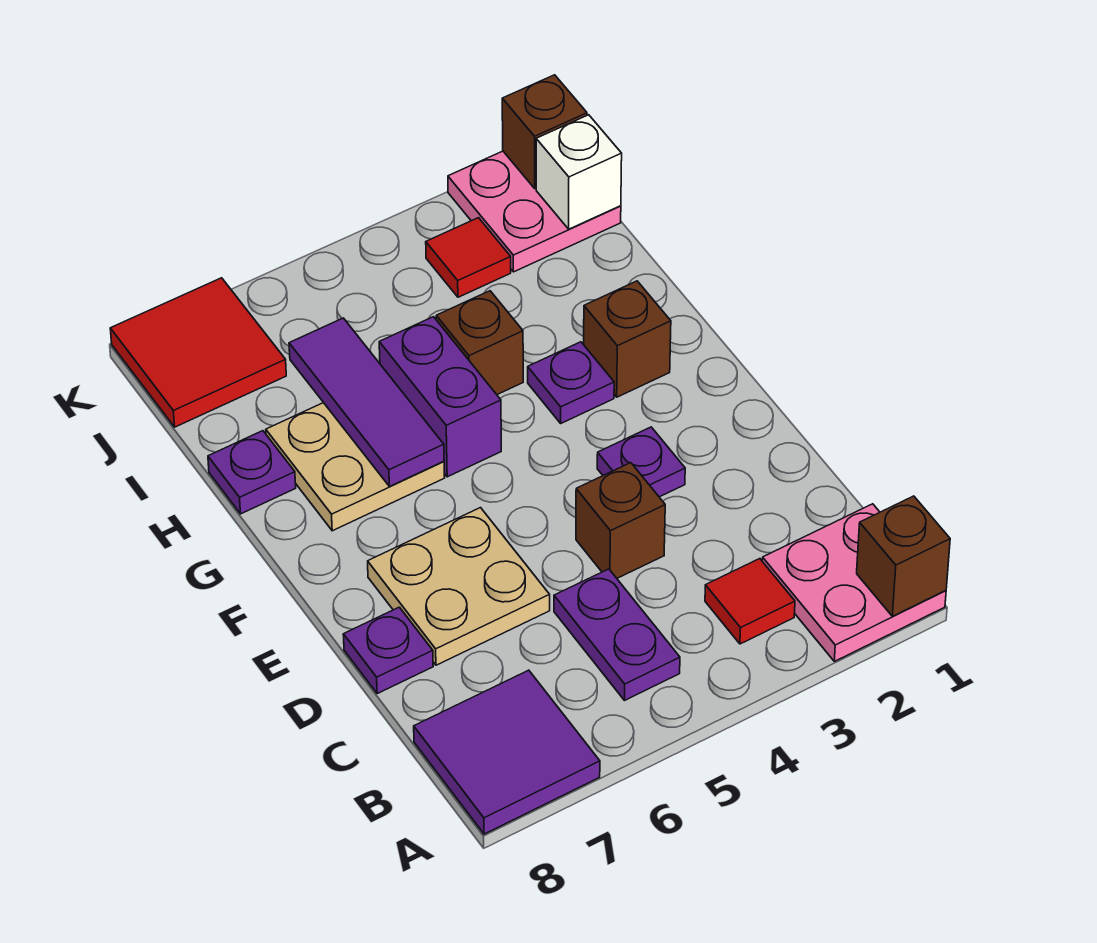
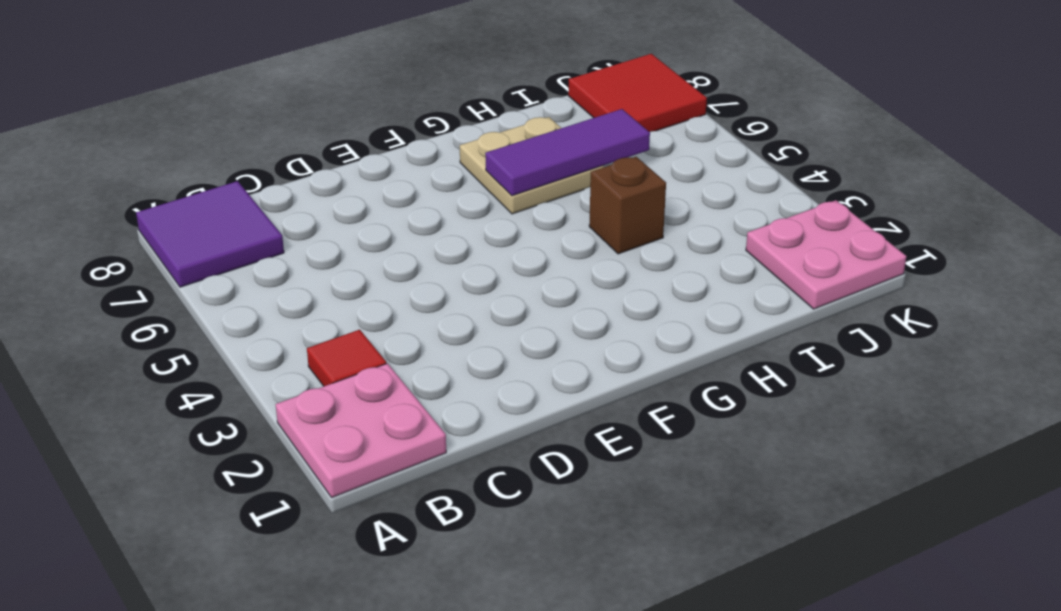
none -> purple plate B5:C5 level 1
none -> brown brick D4 level 1
none -> tan plate D6:E7 level 1

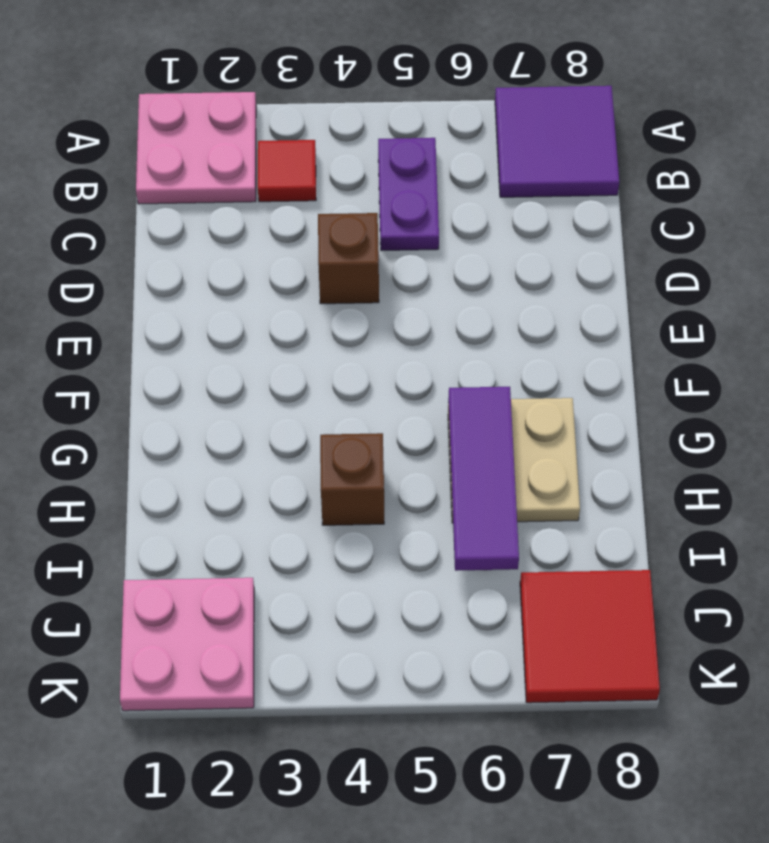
none -> tan plate D6:E7 level 1
none -> purple plate D8 level 1
none -> purple plate E3 level 1

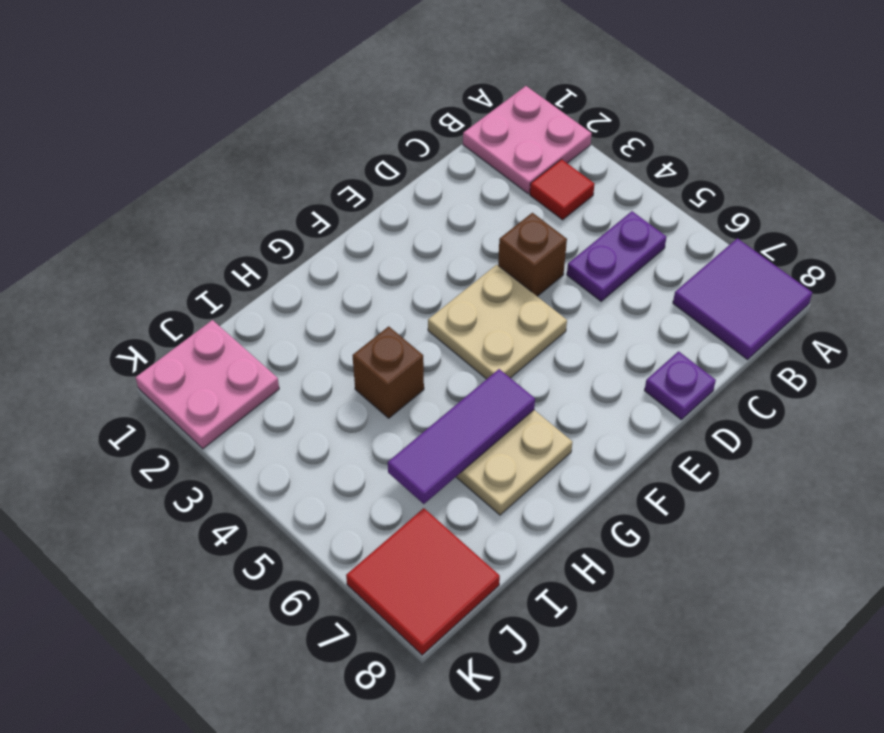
tan plate E4:F5 level 1 -> tan plate D6:E7 level 1
none -> purple plate E3 level 1
none -> brown brick G2 level 1
none -> purple plate G3 level 1

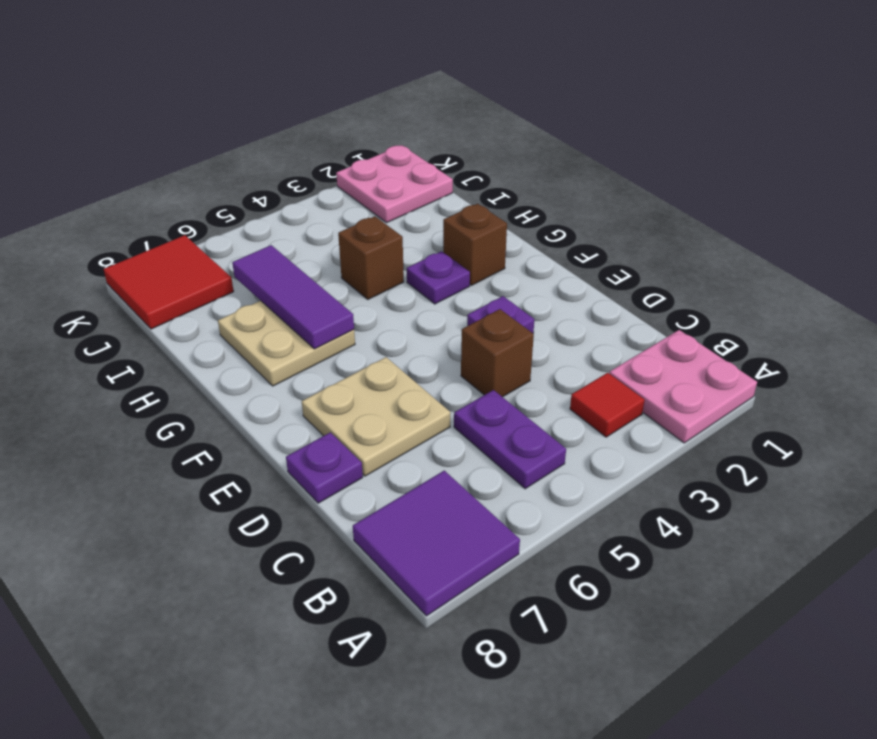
none -> purple brick G5:H5 level 1
none -> purple plate H8 level 1
none -> red tile J3 level 1

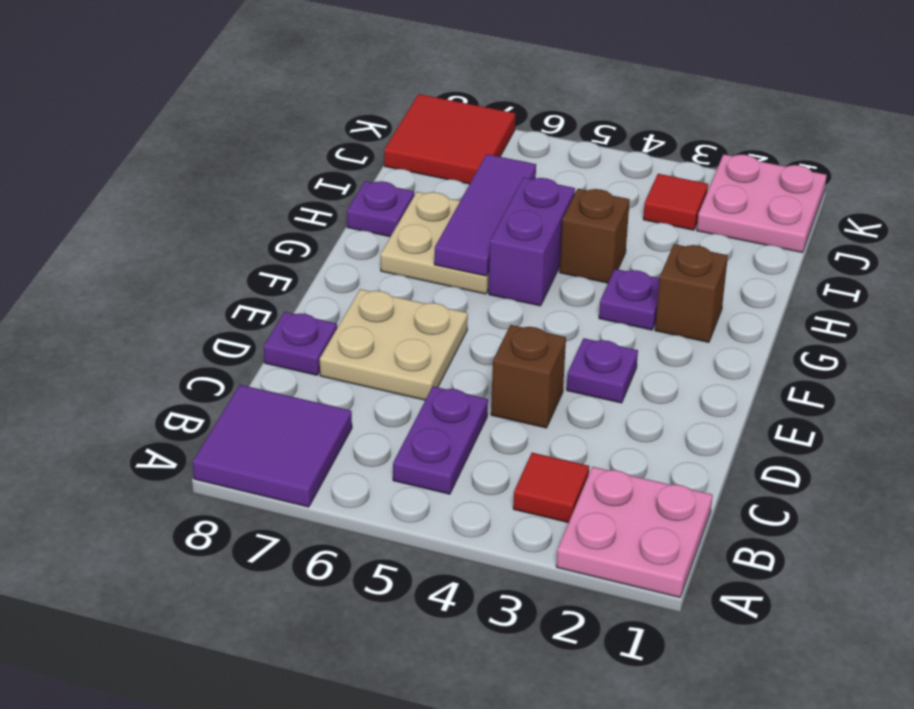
none -> brown brick A1 level 2
none -> white brick J1 level 2
none -> brown brick K1 level 2

